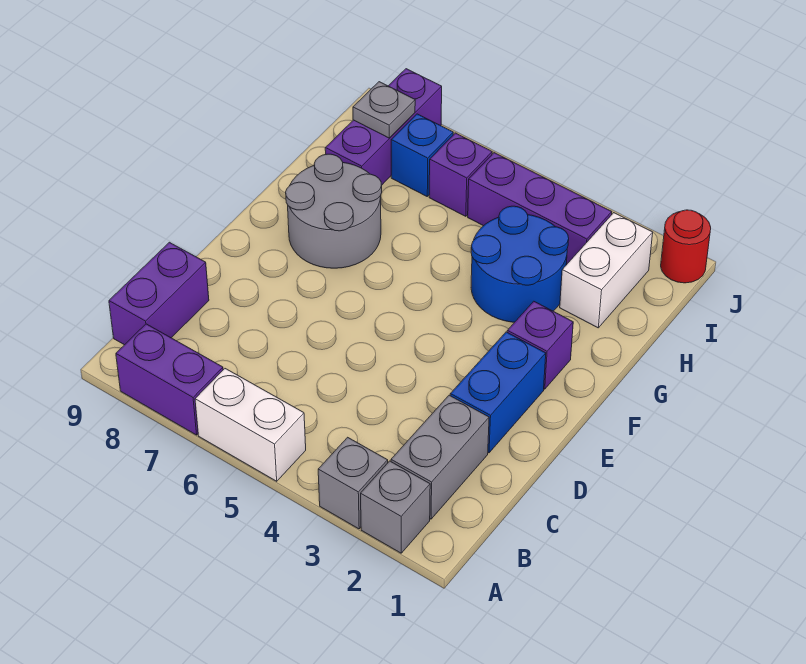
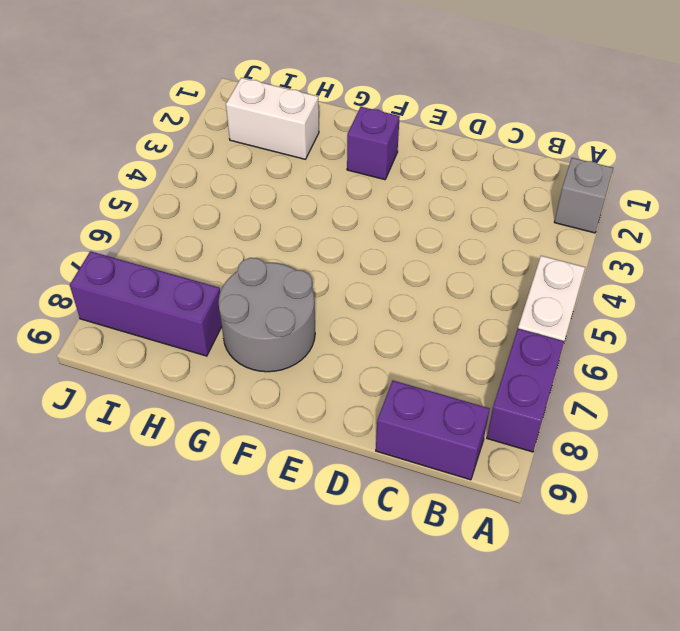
none -> grey brick A3 level 1
none -> grey brick B2:C2 level 1
none -> blue brick D2:E2 level 1

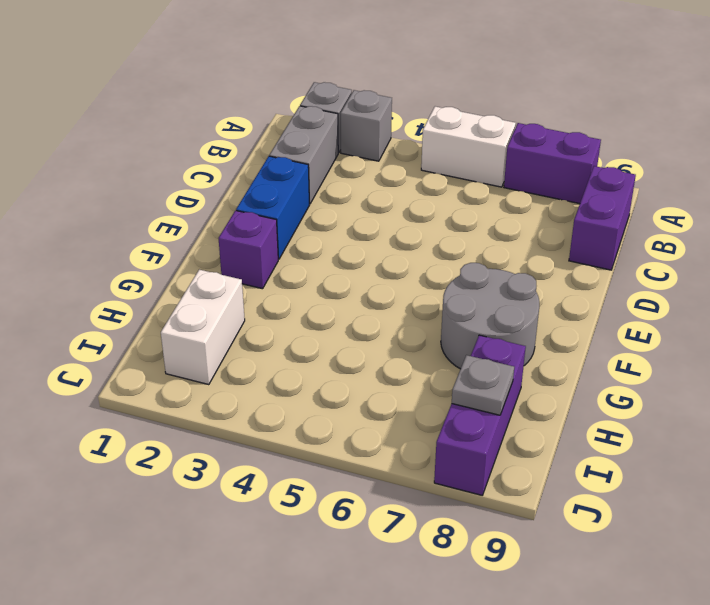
none -> blue round brick G3:H4 level 1
none -> purple brick I3:I5 level 1
none -> purple brick I6 level 1

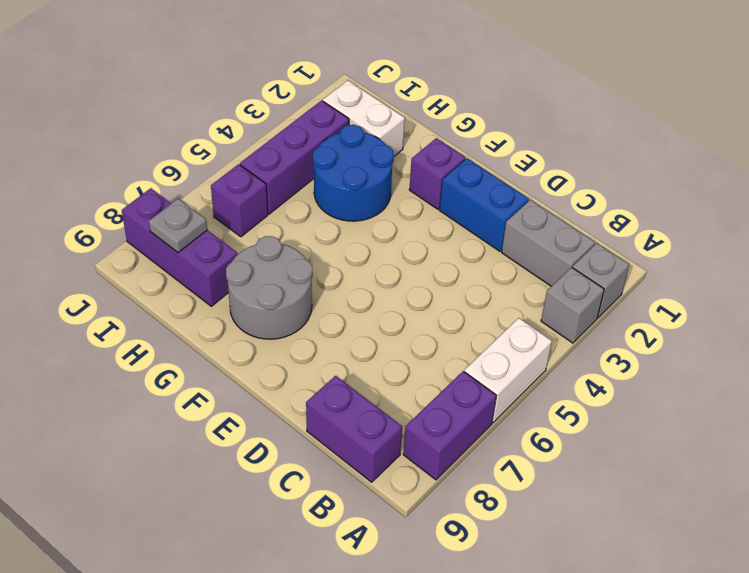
none -> blue brick I7 level 1
none -> red round brick J1 level 1

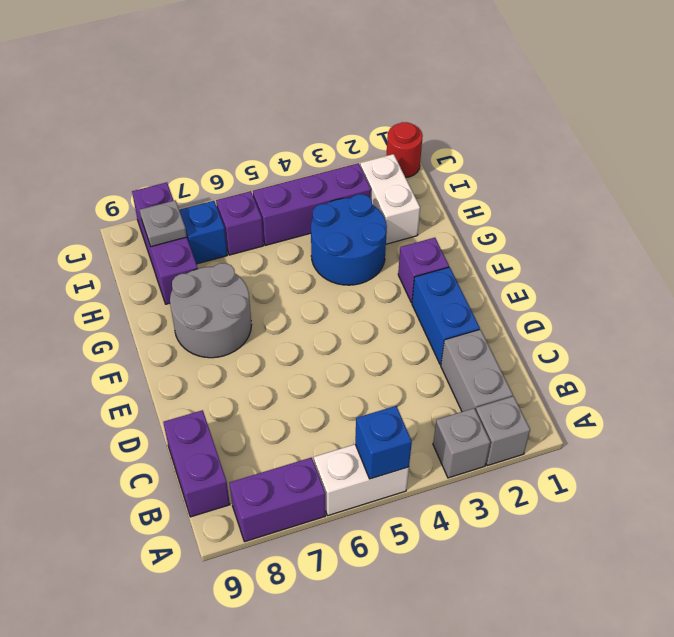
blue brick A5 level 2 -> none

